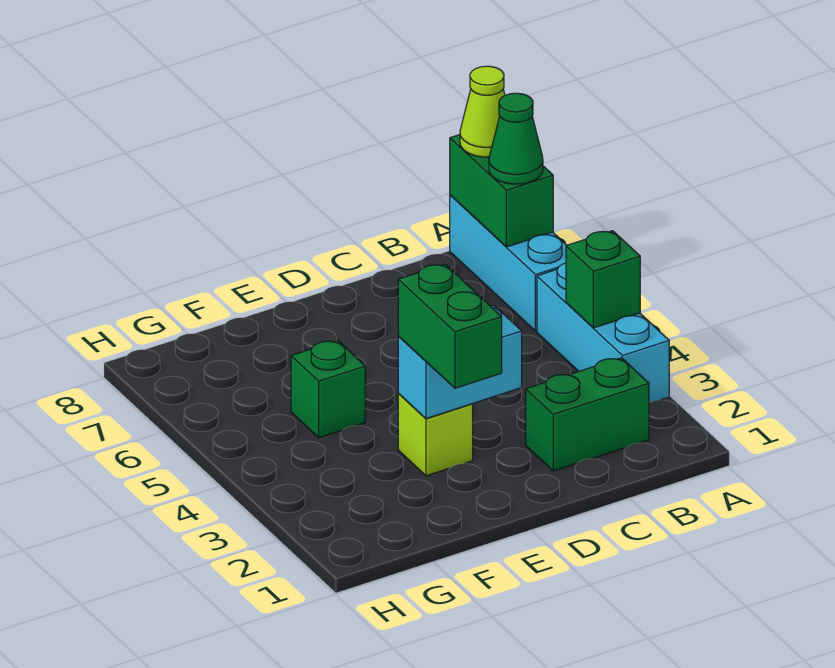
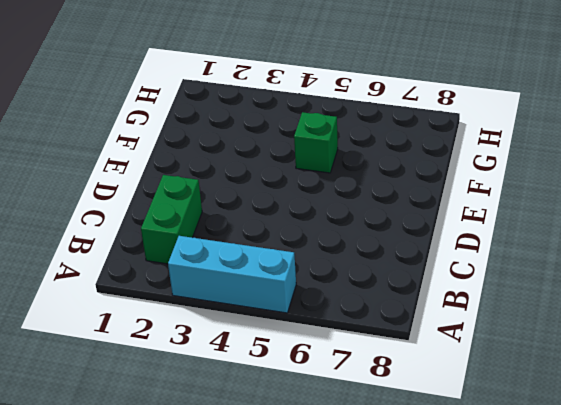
none -> cyan brick A6:A8 level 1
none -> lime brick E3 level 1

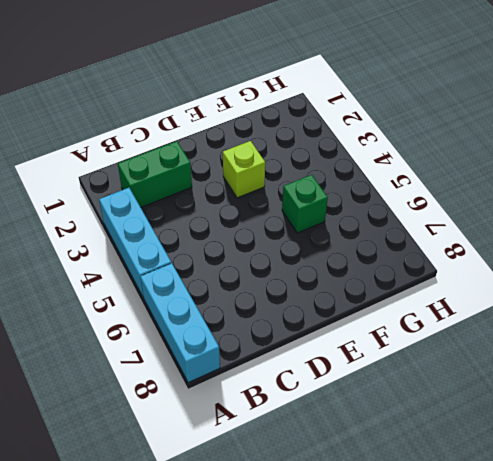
none -> green brick A4 level 2
none -> green brick A7:A8 level 2

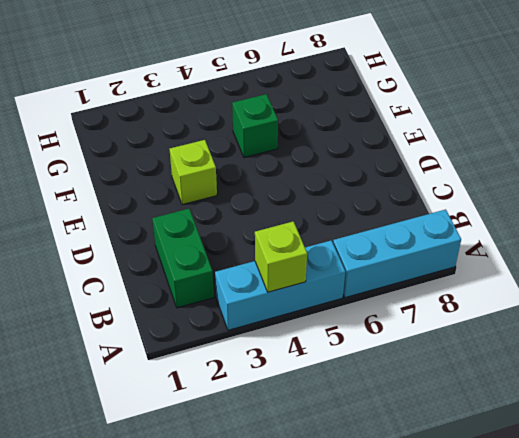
lime brick A4 level 2 -> green brick A4 level 2
none -> green brick A7:A8 level 2
none -> cyan brick D3:E3 level 2

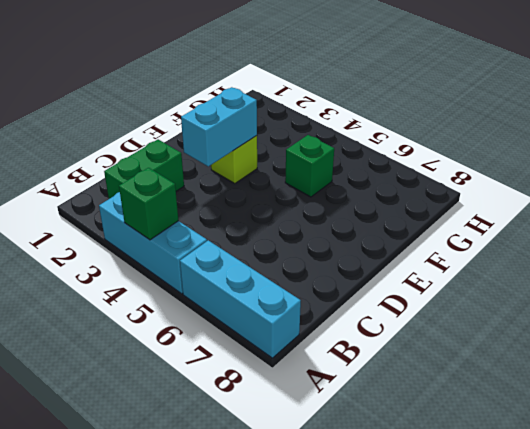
none -> green brick A7:A8 level 2
none -> green cone A7 level 3

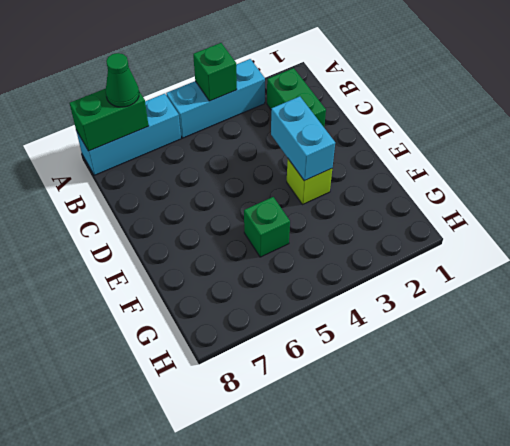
none -> lime cone A8 level 3
none -> green brick E2:E3 level 3

